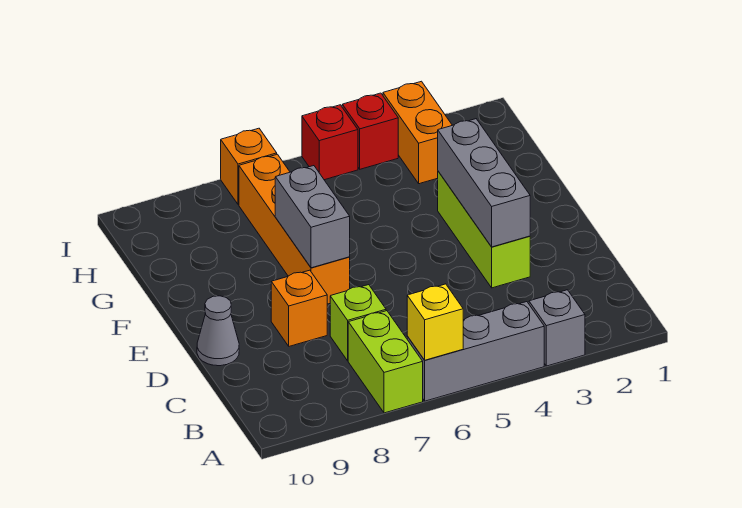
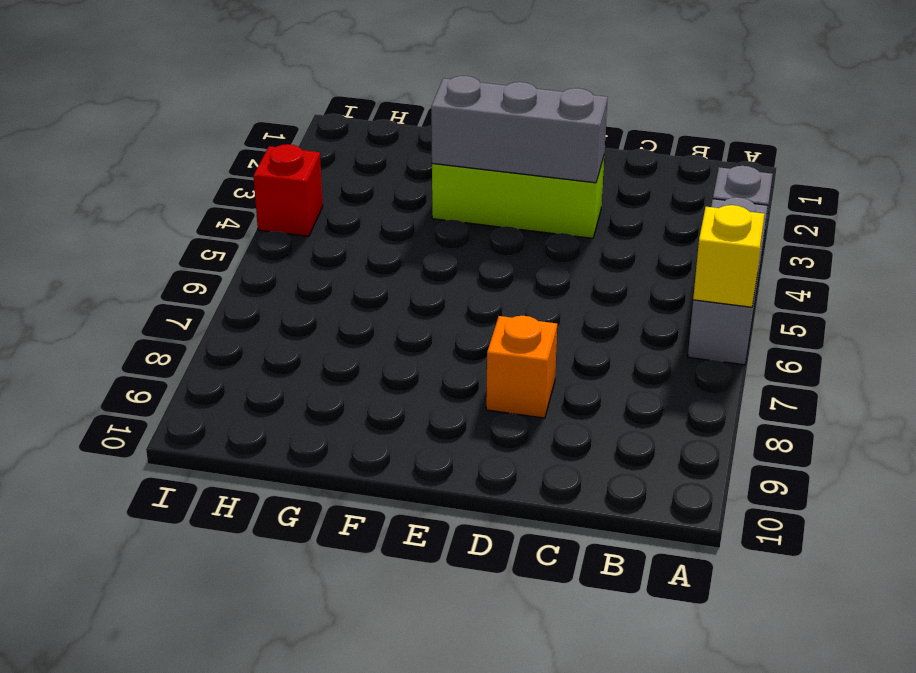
none -> lime brick A7:B7 level 1
none -> lime brick C7 level 1
none -> grey cone D10 level 1

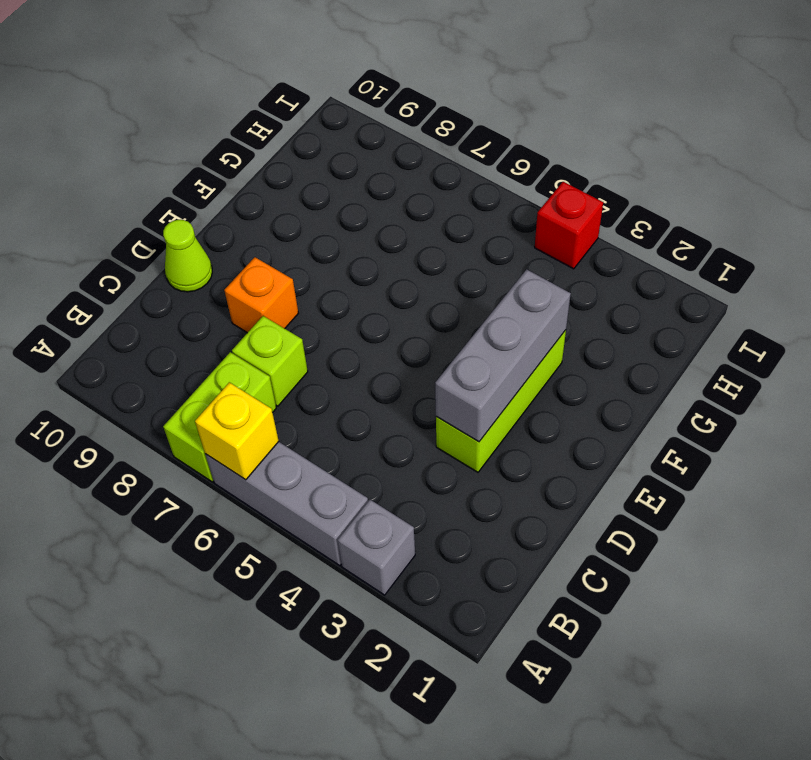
lime cone D10 level 1 -> grey cone D10 level 1
none -> orange brick E7:H7 level 1
none -> orange brick H3:I3 level 1
none -> red brick I5 level 1

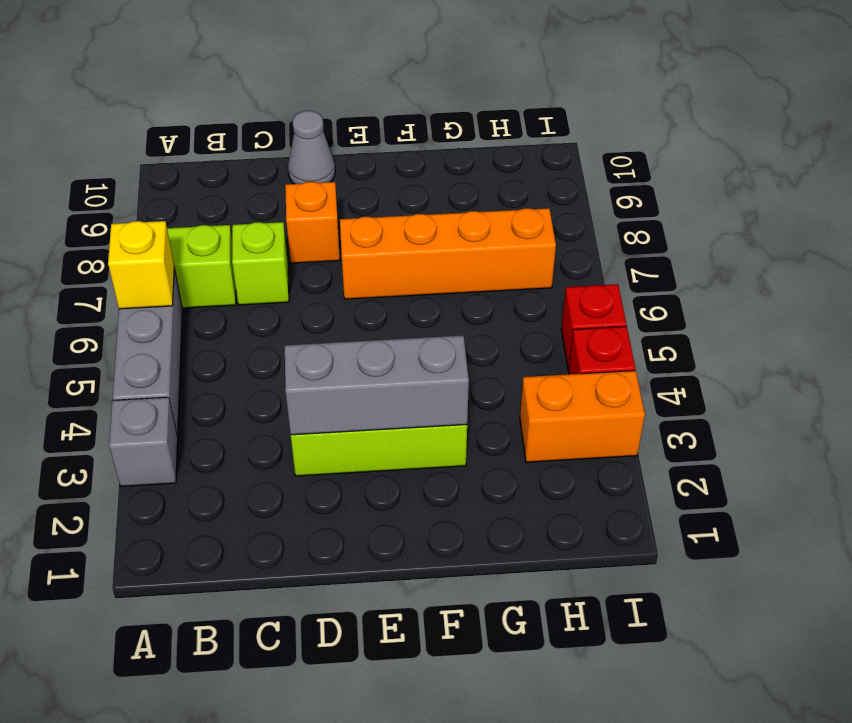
none -> orange brick I7 level 1
none -> grey brick E7:F7 level 2

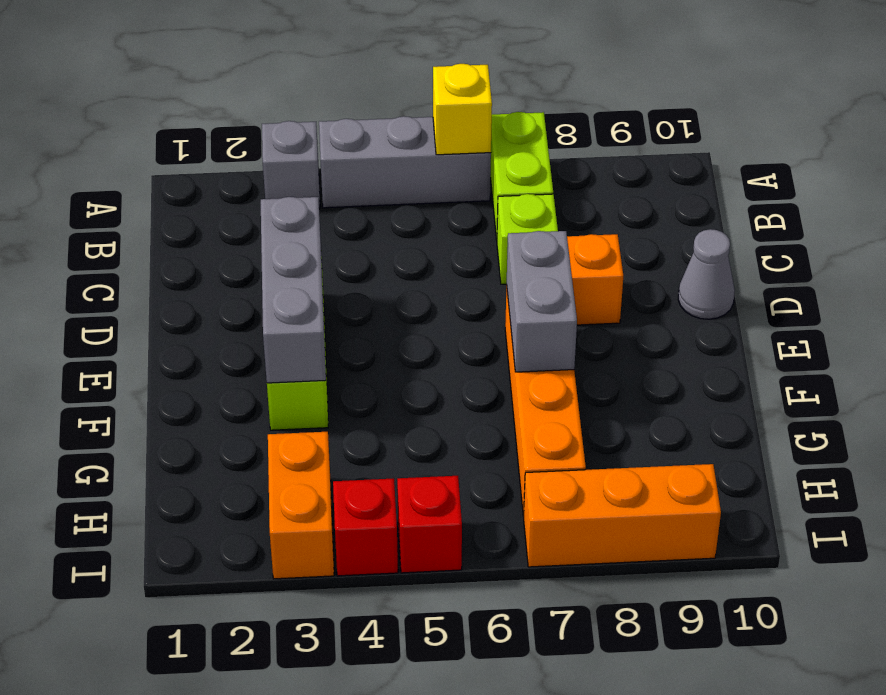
orange brick I7:I9 level 1 -> orange brick I7 level 1

